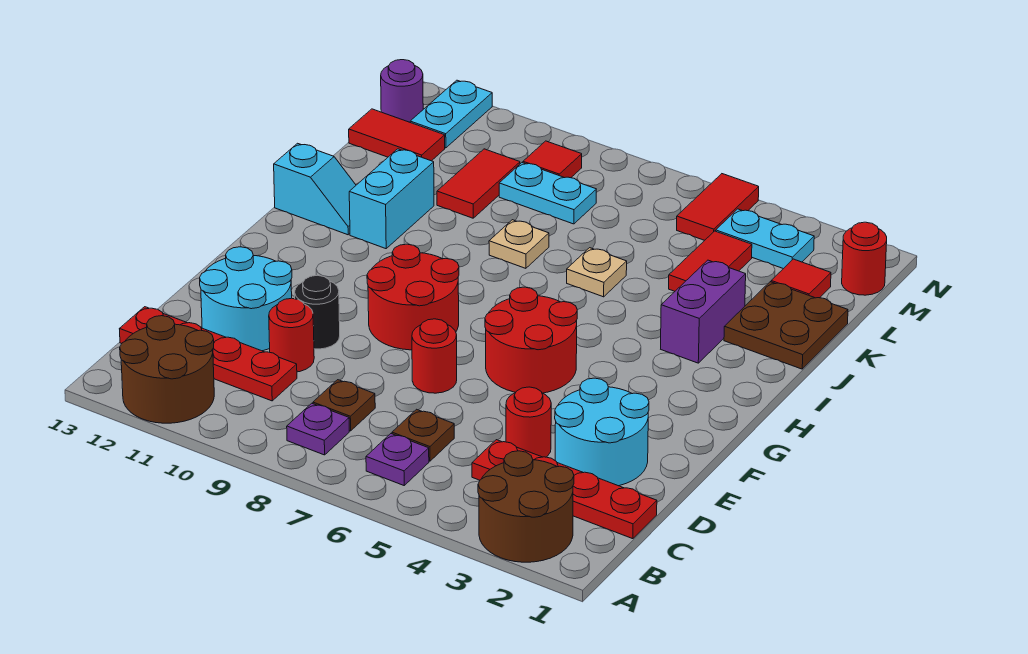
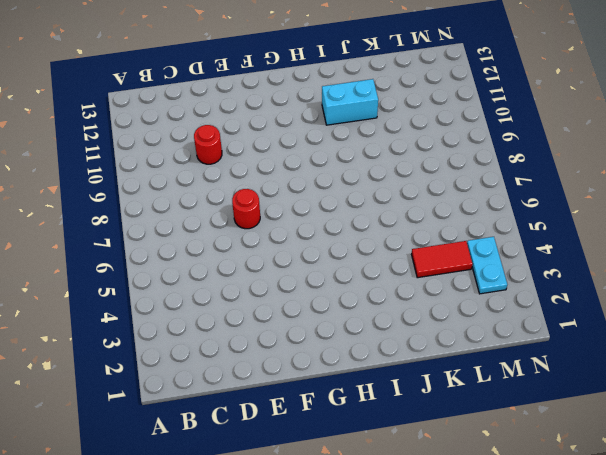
none -> brown round brick A2:B3 level 1
none -> brown round brick A11:B12 level 1
none -> purple plate B6 level 1
none -> purple plate B8 level 1

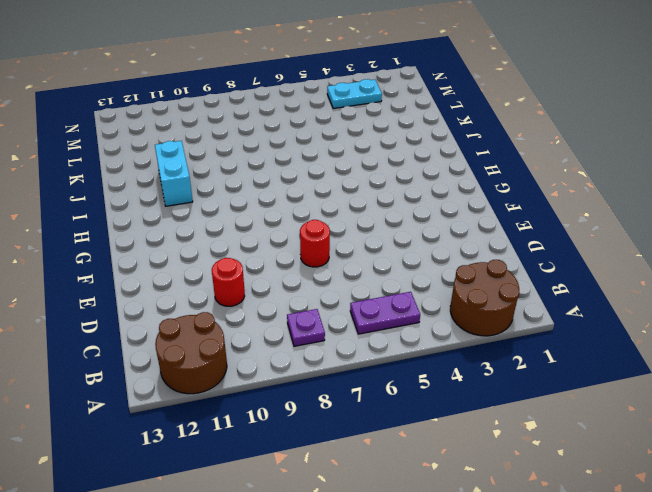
purple plate B5:B6 level 1 -> purple plate B6 level 1
none -> red plate C1:C4 level 1
none -> brown plate C6 level 1
none -> brown plate C8 level 1
none -> red plate C10:C13 level 1

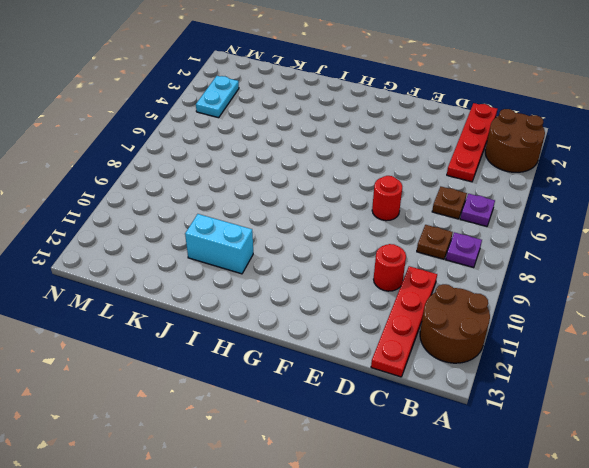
none -> cyan round brick D2:E3 level 1
none -> red round brick D4 level 1
none -> cyan round brick D11:E12 level 1
none -> black round brick E10 level 1

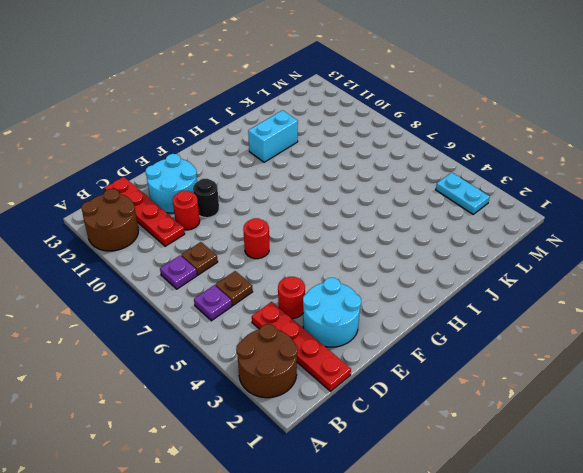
none -> red round brick F5:G6 level 1
none -> red round brick F8:G9 level 1
none -> purple brick I3:J3 level 1
none -> cyan slope I12:I13 level 1 top 13

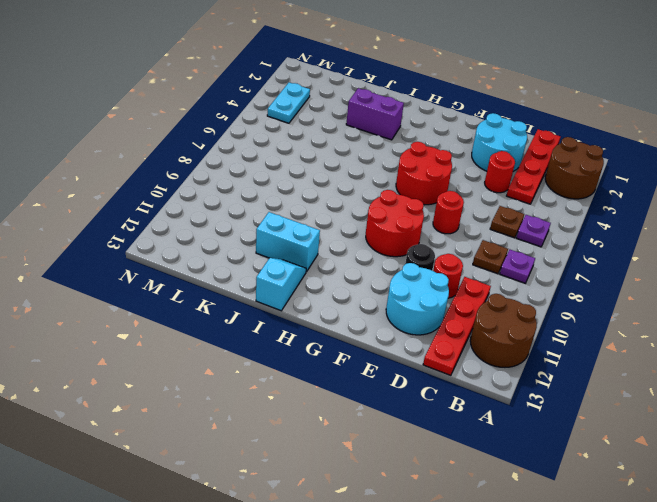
none -> brown plate J1:K2 level 1
none -> tan plate J6 level 1
none -> tan plate J8 level 1
none -> red tile K4:L4 level 1

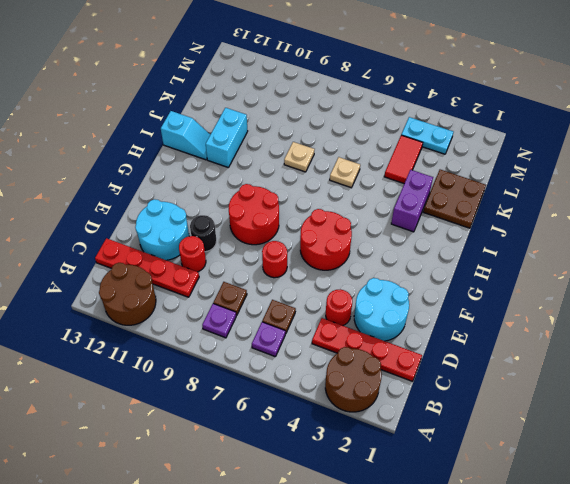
none -> red tile K10:L10 level 1
none -> red tile L2 level 1
none -> cyan plate L8:L9 level 1
none -> red tile L12:L13 level 1

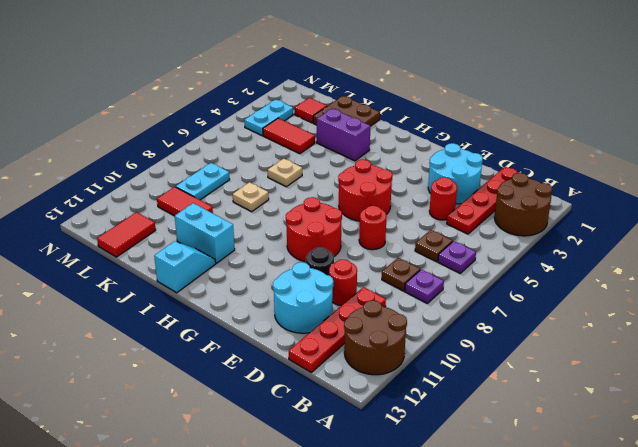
none -> red round brick M1 level 1
none -> red tile M5:N5 level 1
none -> red tile M9 level 1
none -> cyan plate M12:N12 level 1

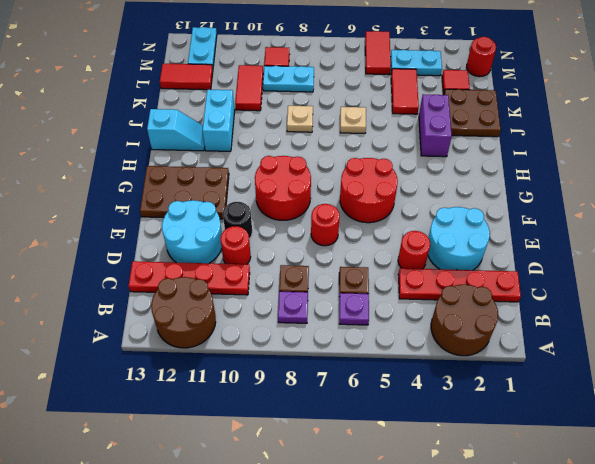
brown plate F11:G13 level 1 -> none
none -> purple round brick M13 level 1

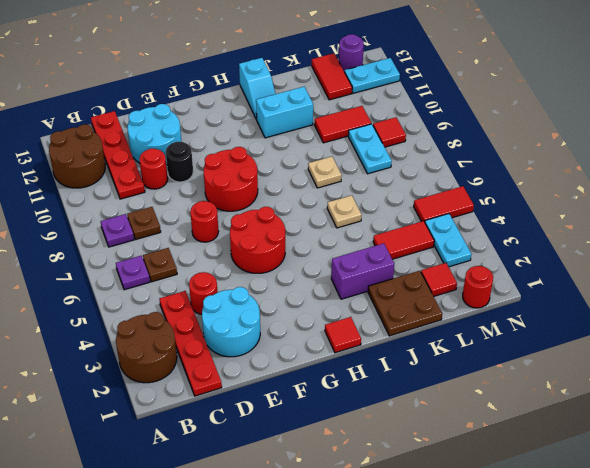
red tile H1 level 1 -> none

